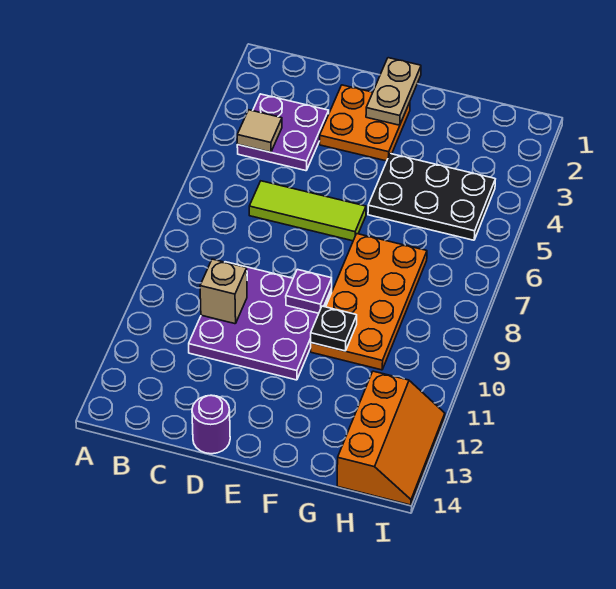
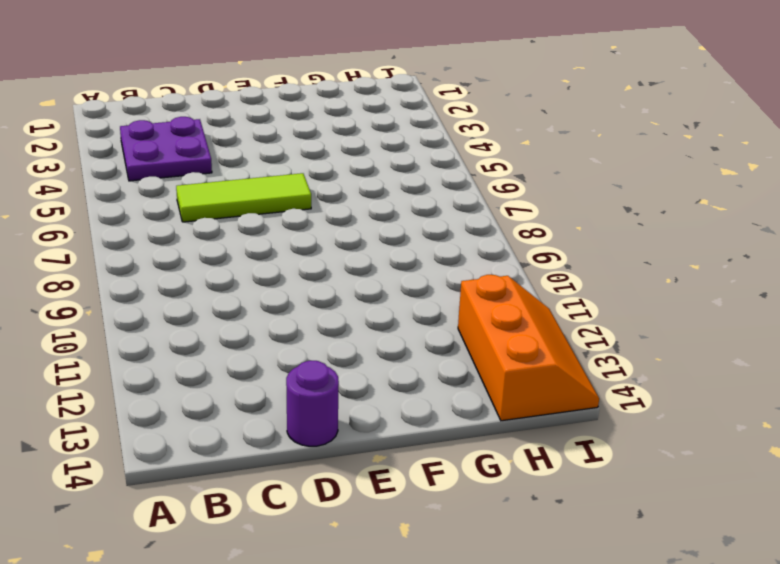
none -> purple plate C9:E11 level 1
none -> orange plate D2:E3 level 1
none -> black plate F4:H5 level 1

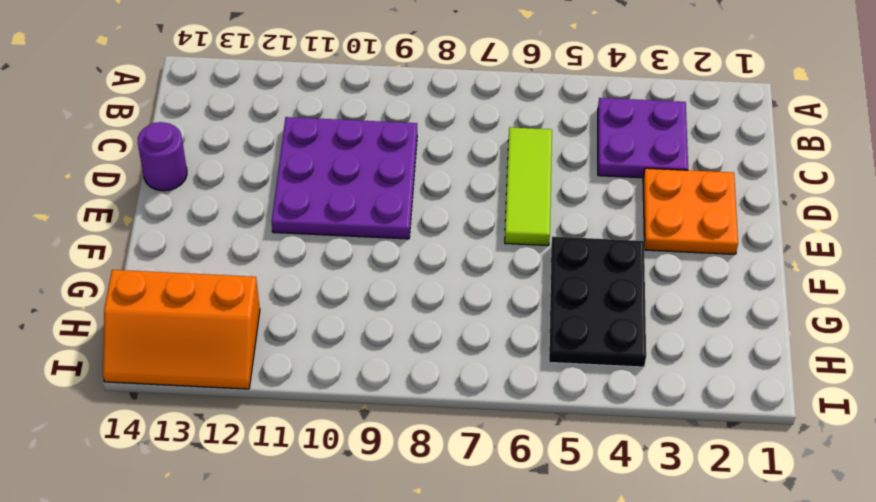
none -> orange plate F7:G10 level 1
none -> tan tile B4 level 2
none -> tan brick C10 level 2

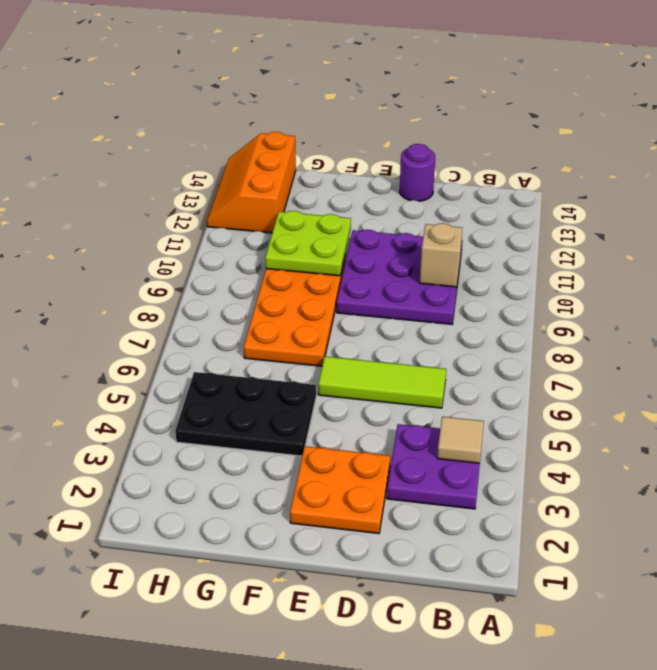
lime plate F10:G11 level 2 -> black plate F10 level 2
none -> tan plate E1:E2 level 2
none -> purple plate E9 level 2

